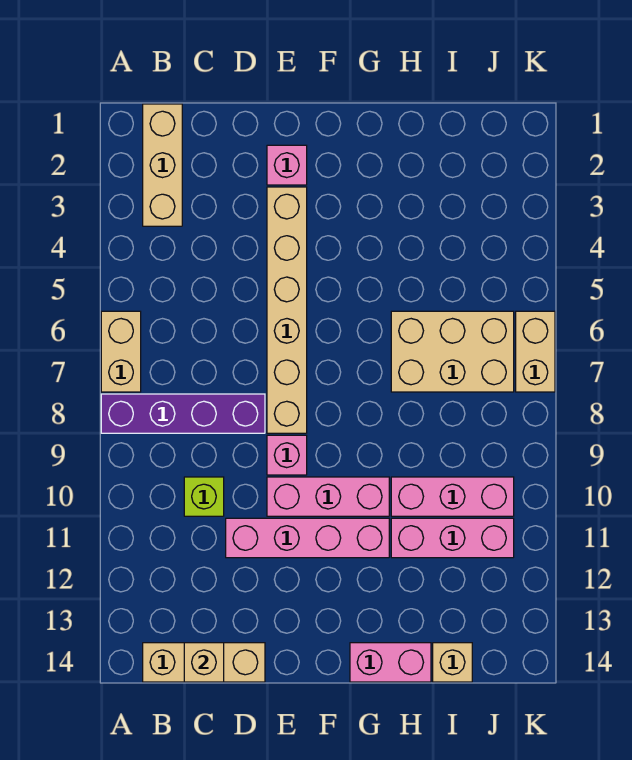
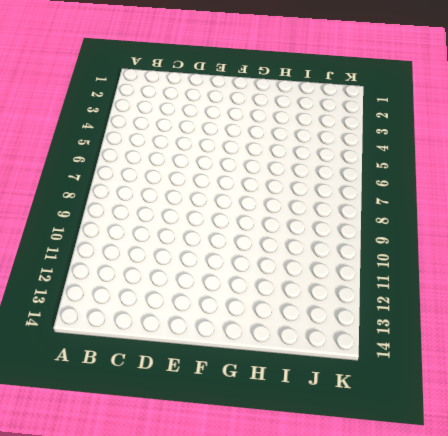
none -> tan brick A6:A7 level 1
none -> purple brick A8:D8 level 1
none -> tan brick B1:B3 level 1

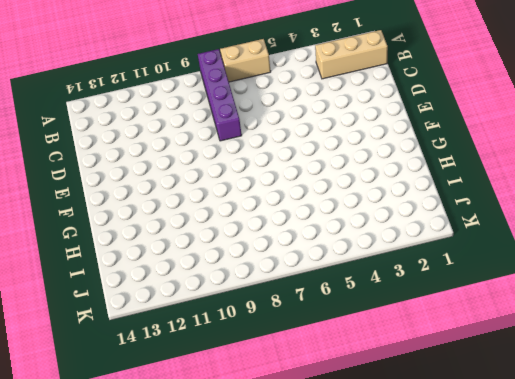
none -> tan brick B14:D14 level 1
none -> lime brick C10 level 1
none -> pink brick D11:G11 level 1

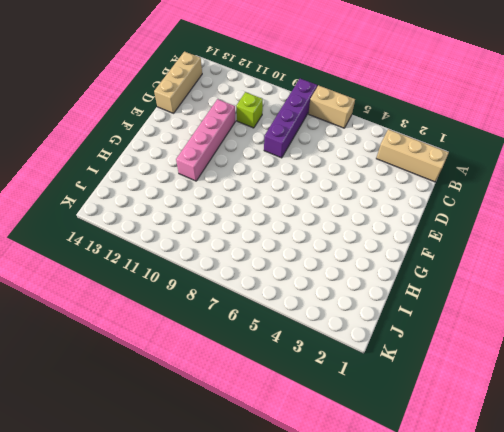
none -> pink brick E2 level 1
none -> tan brick E3:E8 level 1
none -> pink brick E9 level 1

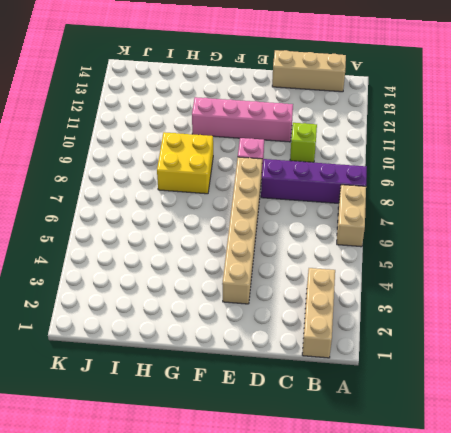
yellow brick G8:H9 level 1 -> none
none -> pink brick E2 level 1
none -> pink brick E10:G10 level 1
none -> pink brick G14:H14 level 1

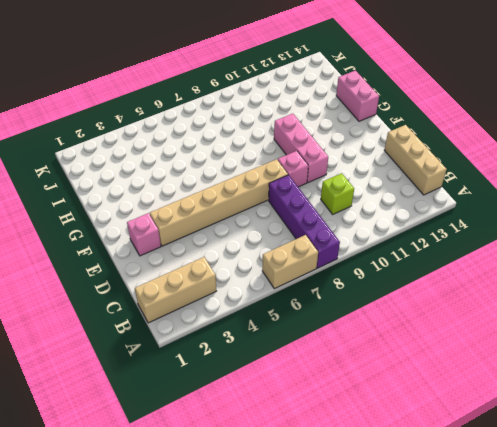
none -> pink brick D11:G11 level 1
none -> tan brick H6:J7 level 1
none -> pink brick H10:J10 level 1

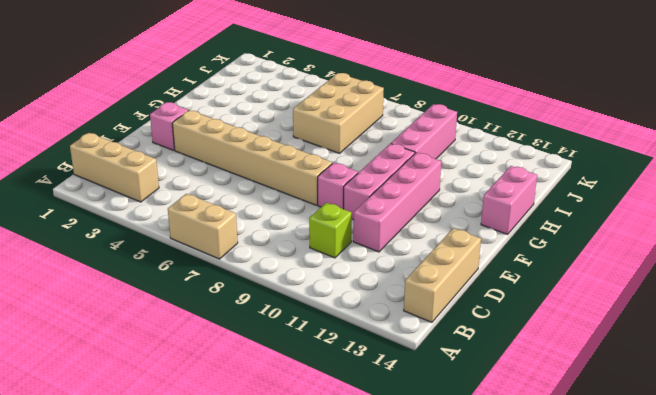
none -> purple brick A8:D8 level 1
none -> pink brick H11:J11 level 1
none -> tan brick I14 level 1

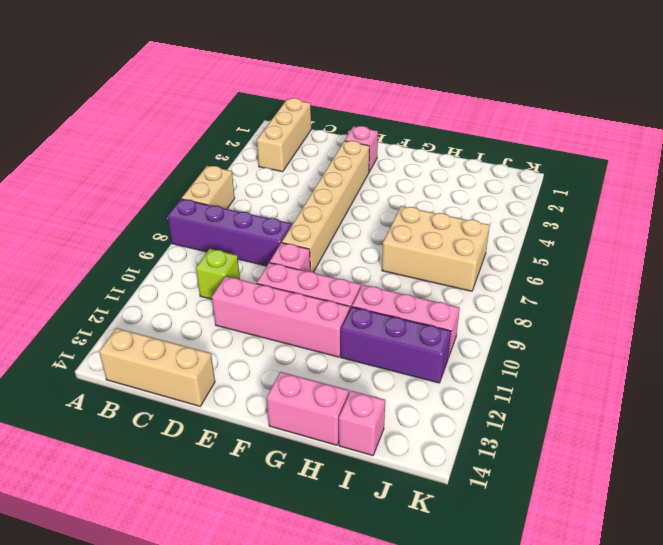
purple brick H11:J11 level 1 -> pink brick H11:J11 level 1
pink brick I14 level 1 -> tan brick I14 level 1
none -> tan brick K6:K7 level 1
none -> tan brick C14 level 2

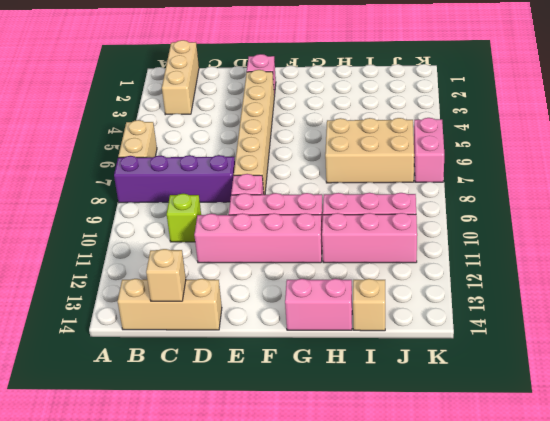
pink brick K6:K7 level 1 -> tan brick K6:K7 level 1

